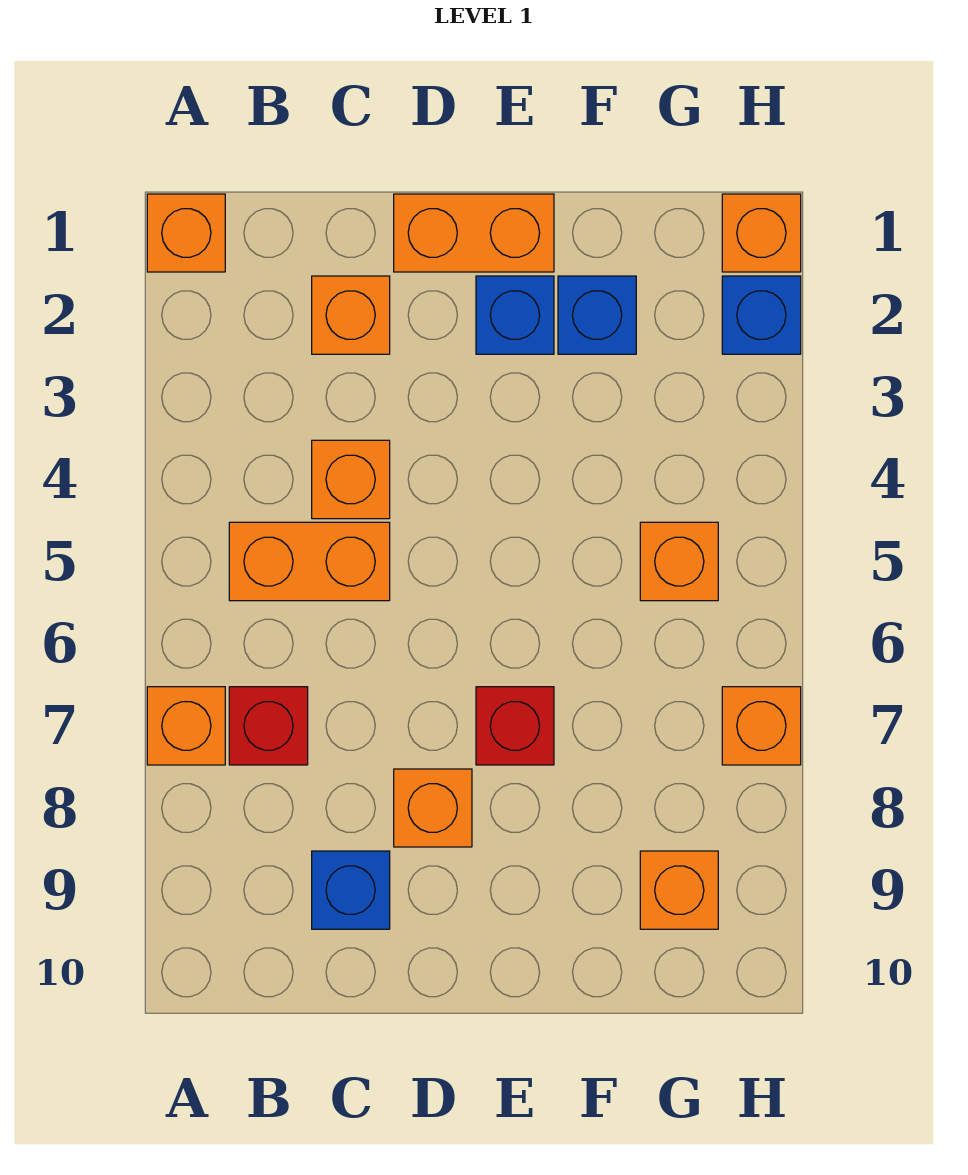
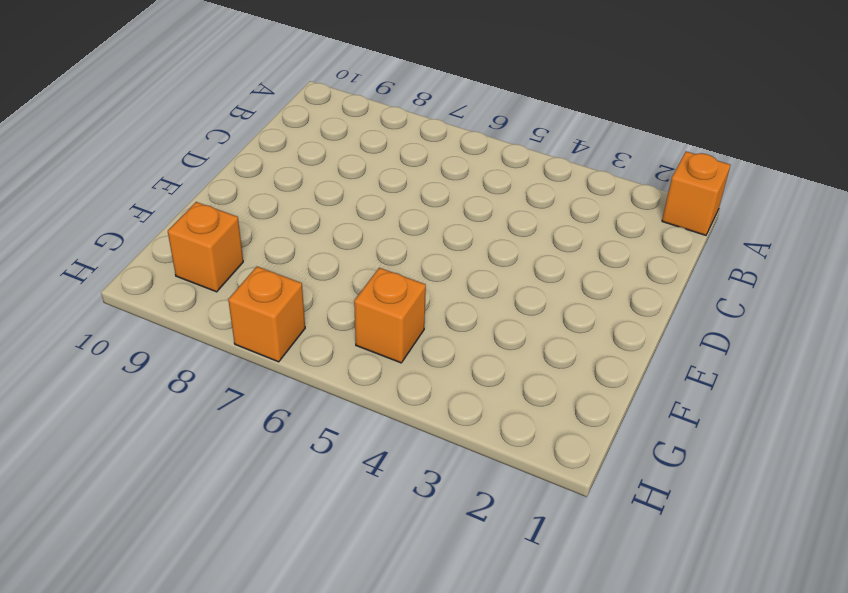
none -> orange brick A7 level 1
none -> orange brick B5:C5 level 1
none -> red brick B7 level 1

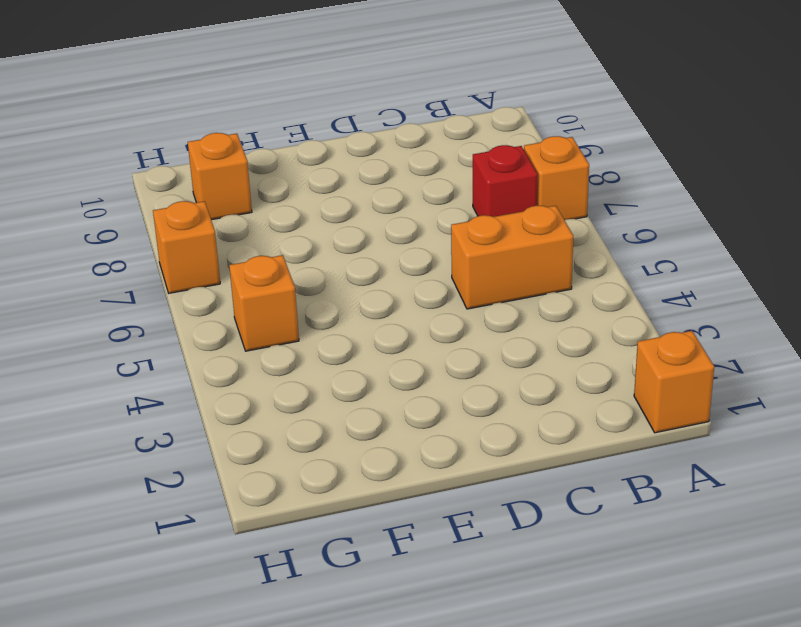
none -> orange brick C2 level 1
none -> orange brick C4 level 1
none -> blue brick C9 level 1

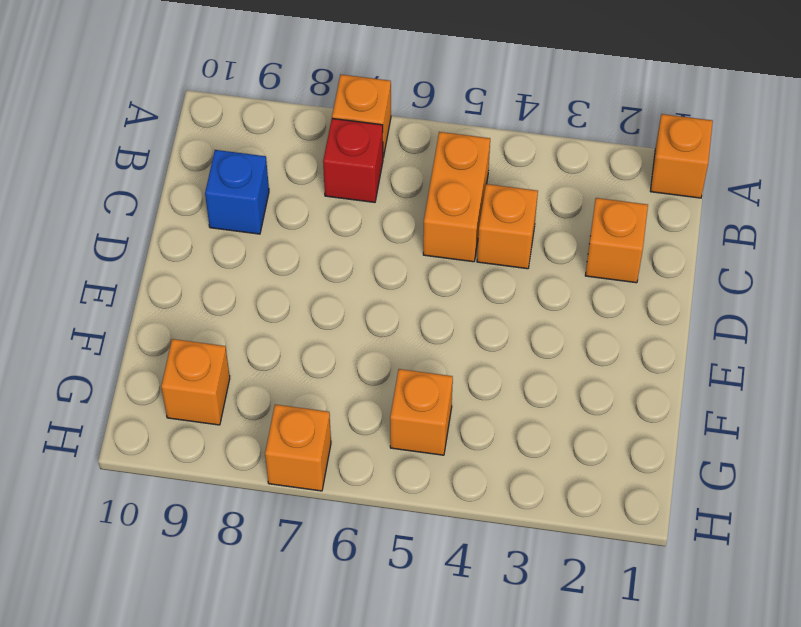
none -> orange brick D1:E1 level 1
none -> orange brick D8 level 1
none -> blue brick E2 level 1

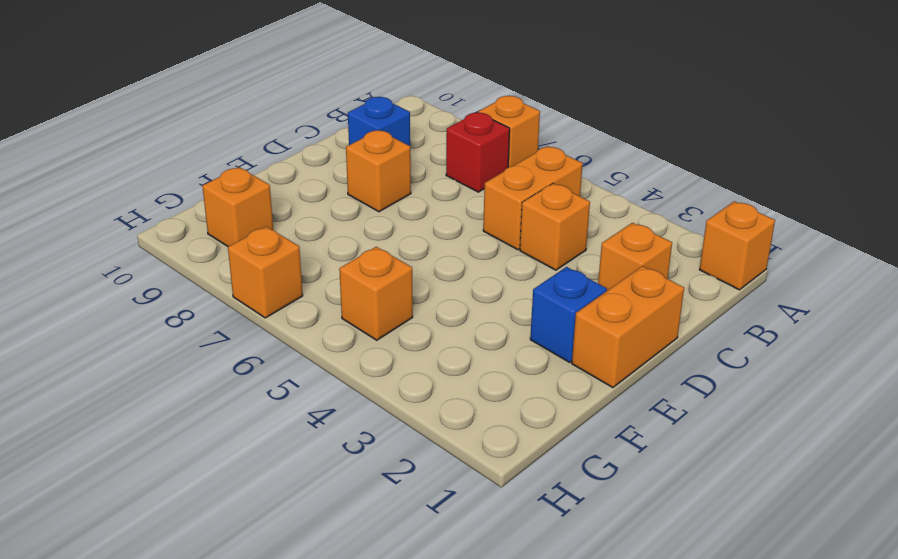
none -> red brick E7 level 1
none -> blue brick F2 level 1
none -> orange brick H1 level 1

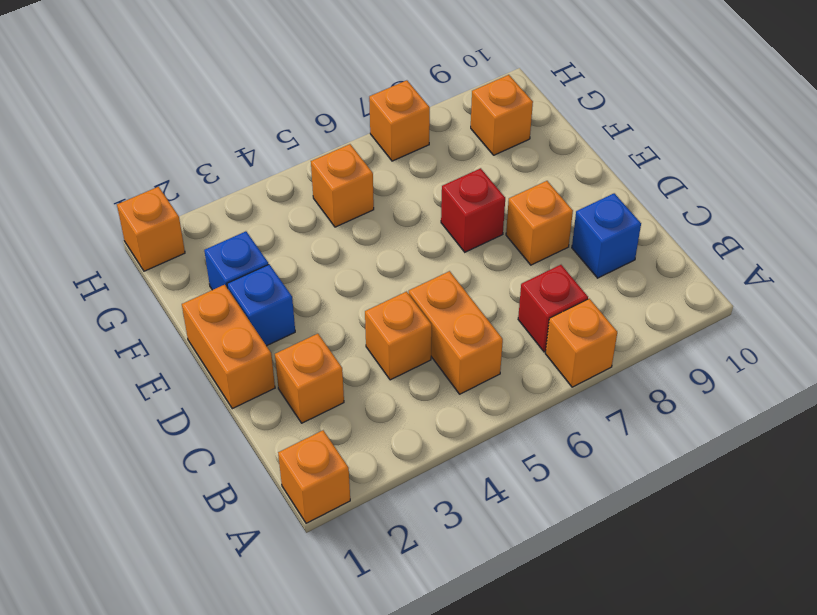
none -> blue brick H2 level 1

